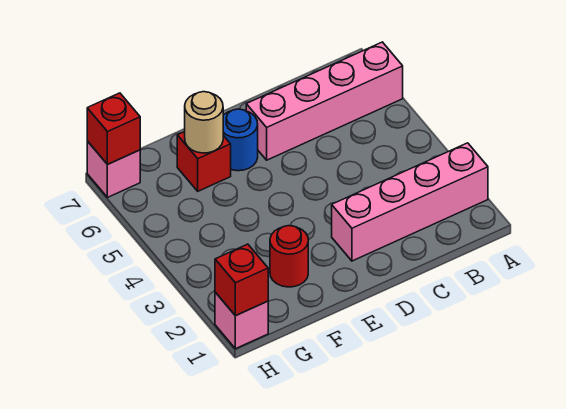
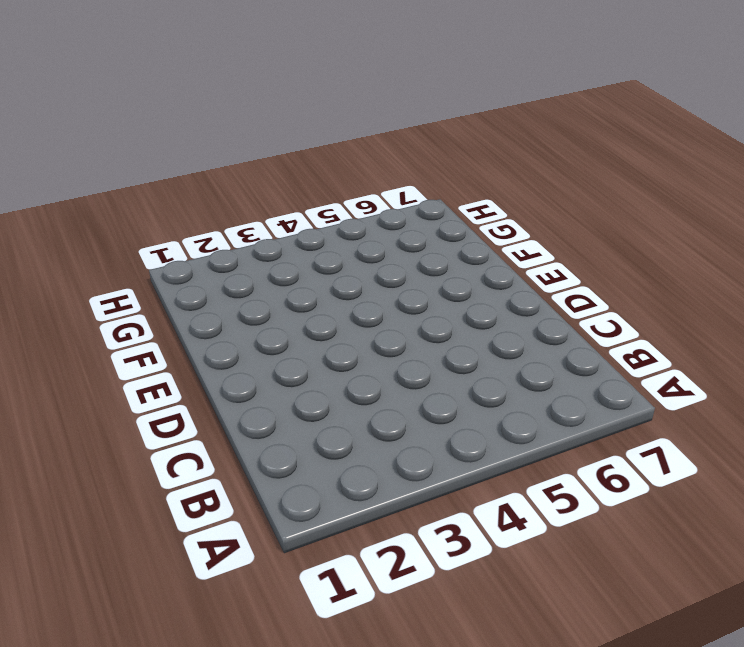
none -> pink brick A2:D2 level 1
none -> pink brick A6:D6 level 1

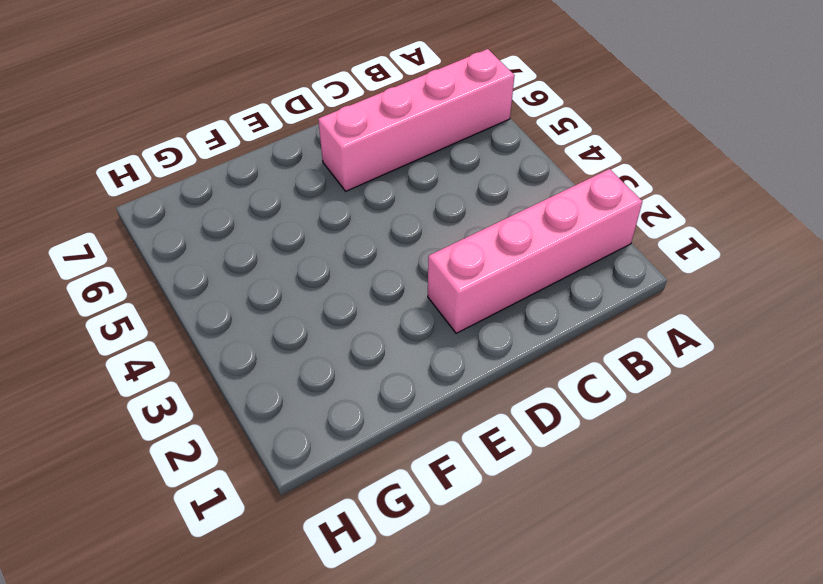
none -> blue round brick E6 level 1
none -> red round brick F2 level 1

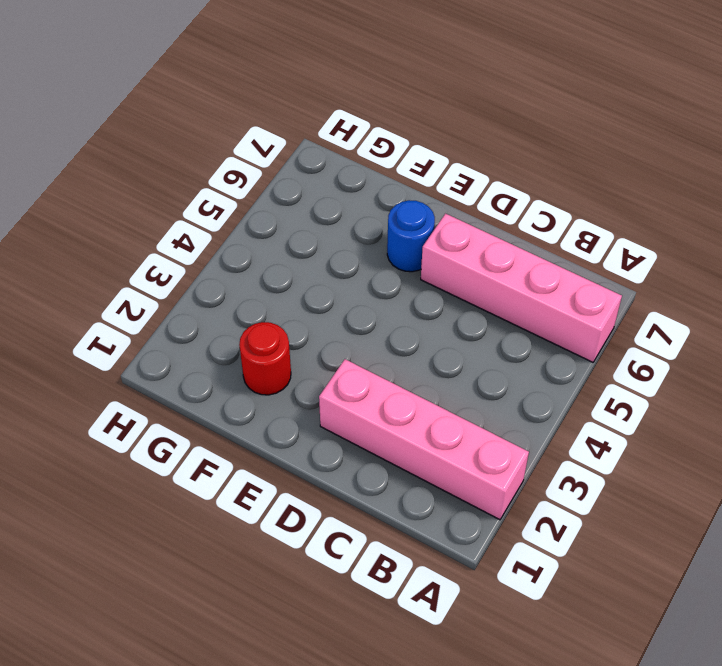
none -> red brick F6 level 1
none -> pink brick H1 level 1

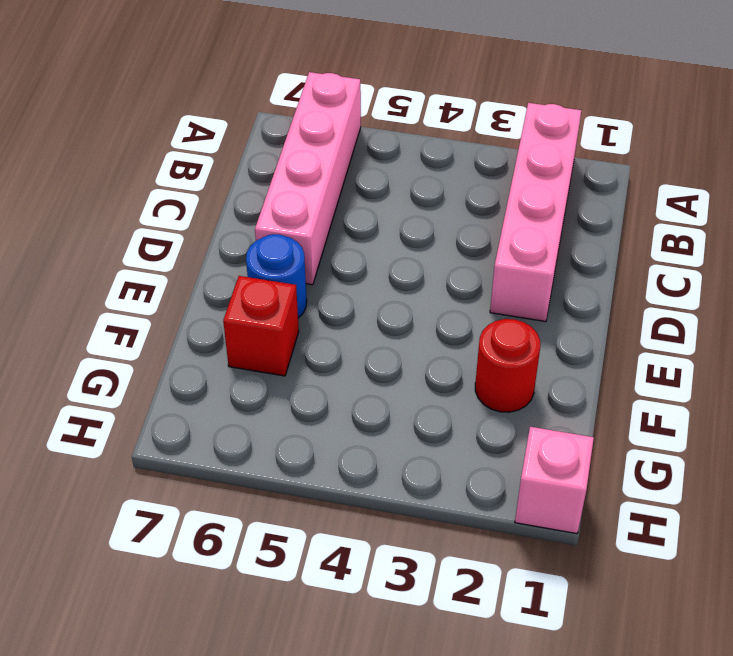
none -> pink brick H7 level 1
none -> tan round brick F6 level 2

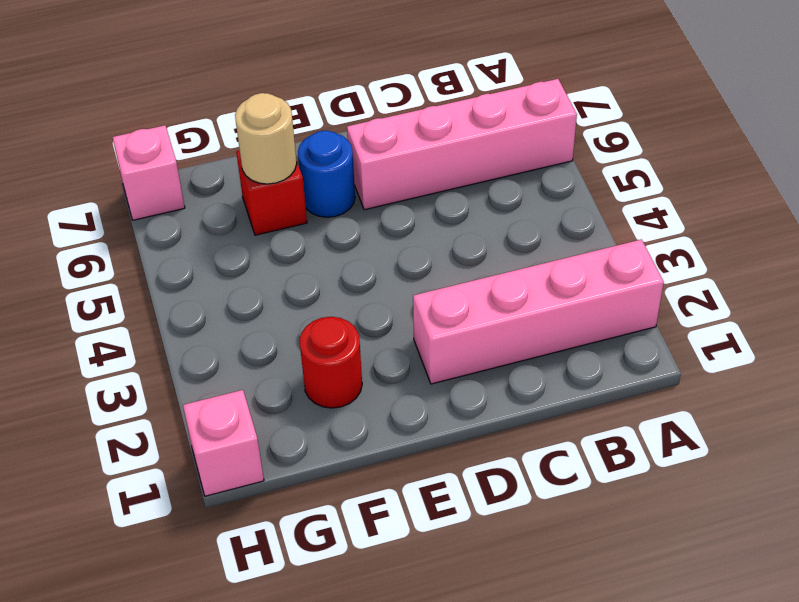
none -> red brick H1 level 2
none -> red brick H7 level 2

